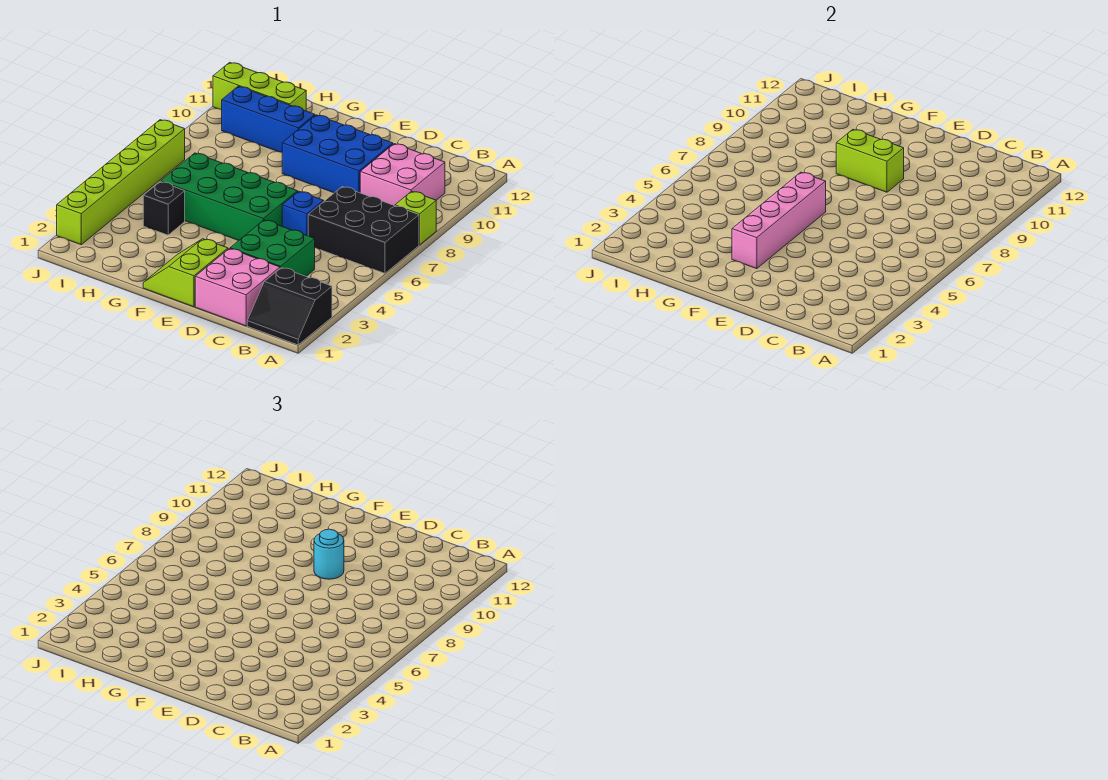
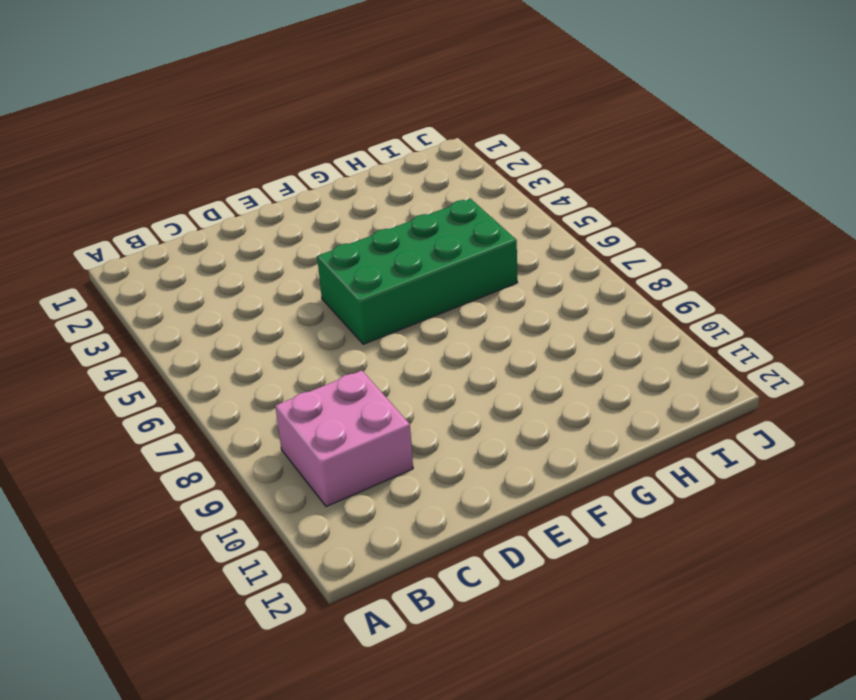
none -> black slope A1:B2 level 1 top 2
none -> black brick A6:C7 level 1
none -> lime brick A8 level 1

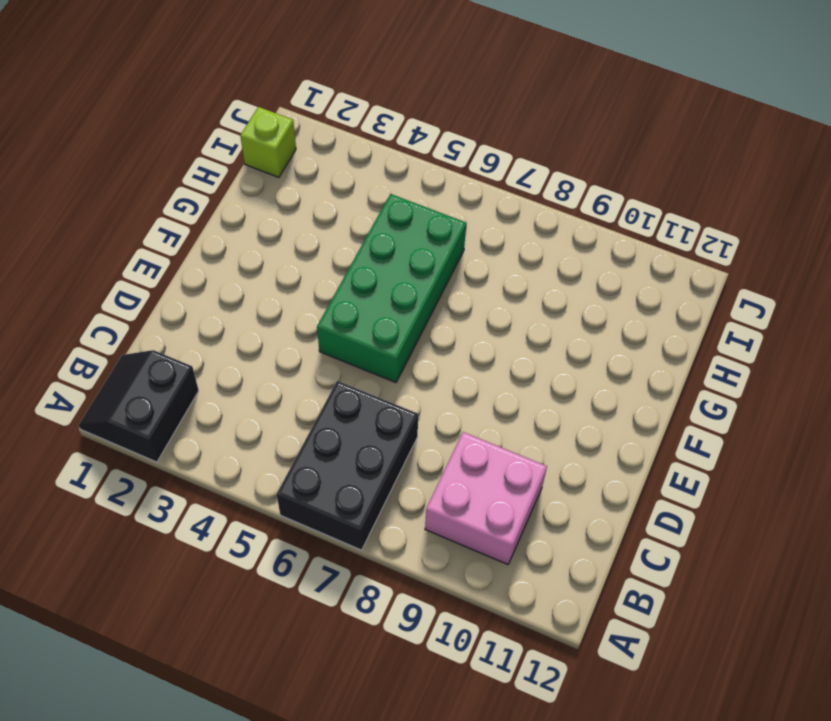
lime brick I1 level 1 -> lime brick A8 level 1
none -> pink brick C1:D2 level 1
none -> green brick C3:D4 level 1
none -> blue brick D6 level 1

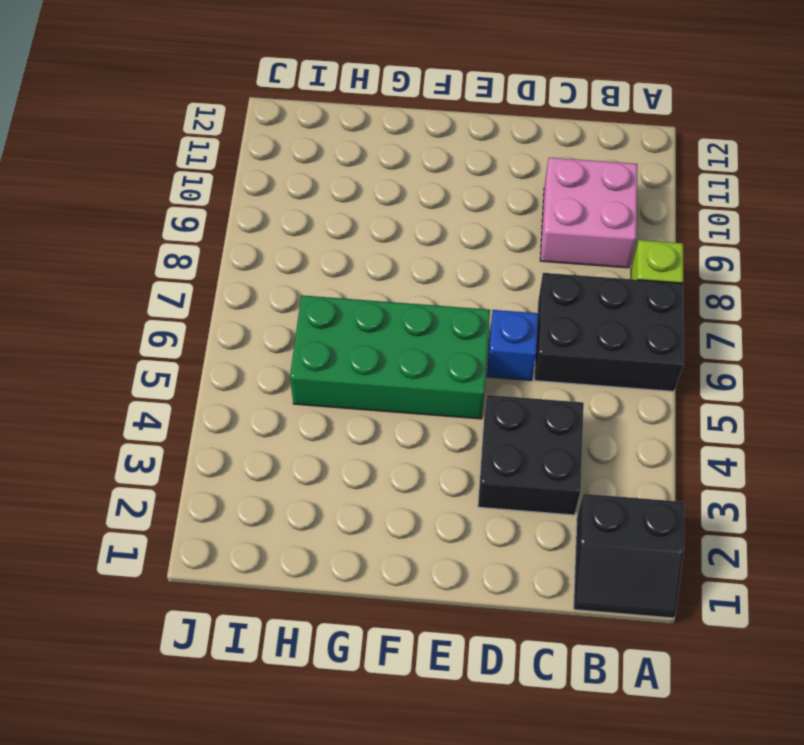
black brick C3:D4 level 1 -> green brick C3:D4 level 1
none -> pink brick C1:D2 level 1
none -> blue brick D9:F10 level 1
none -> lime slope E1:F2 level 1 top E

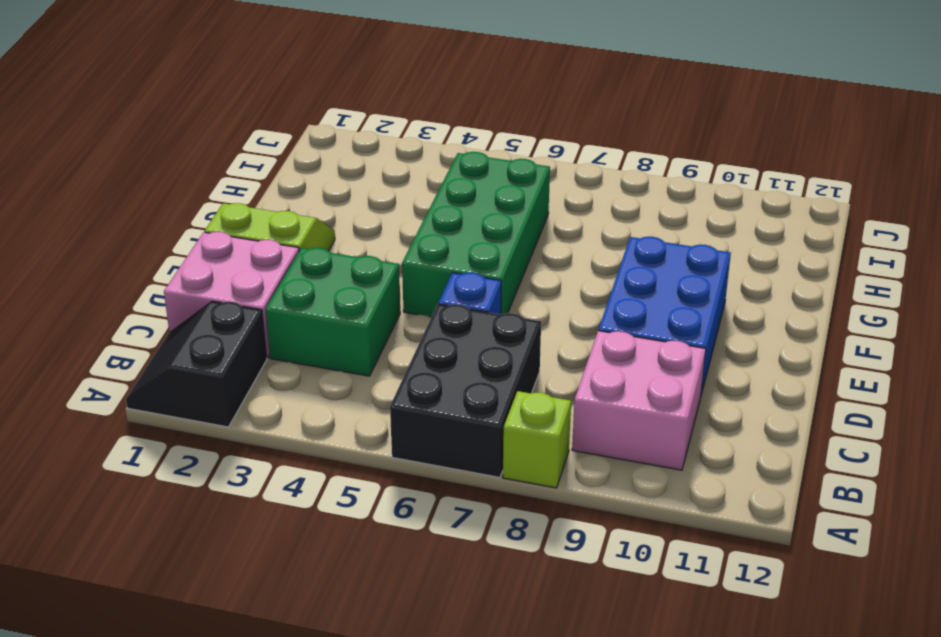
none -> blue brick G10:I10 level 1
none -> black brick H4 level 1
none -> lime brick H11:J11 level 1

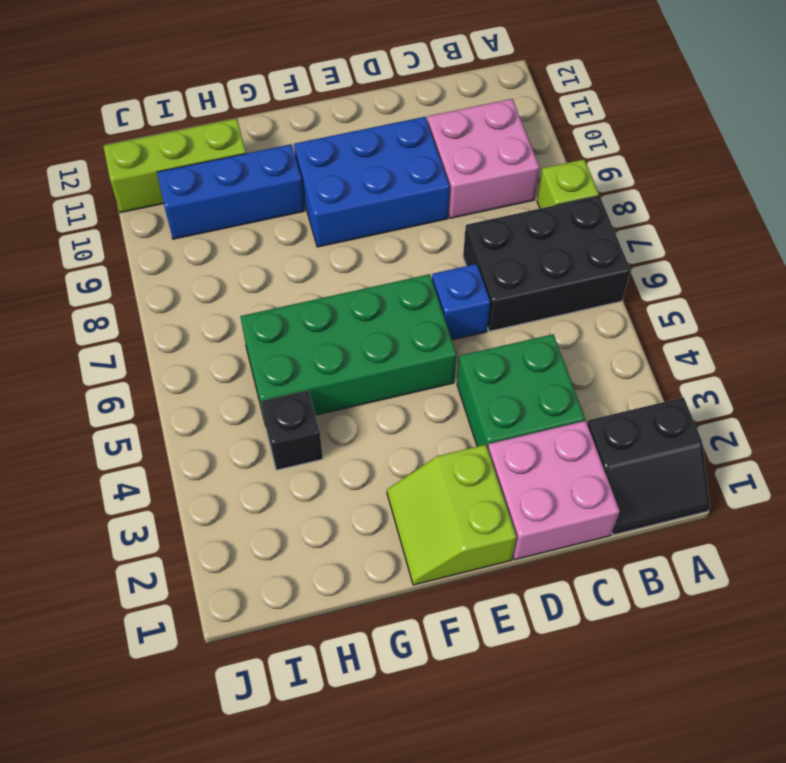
none -> lime brick J2:J7 level 1
none -> lime brick E9:F9 level 2
none -> pink brick F3:F6 level 2

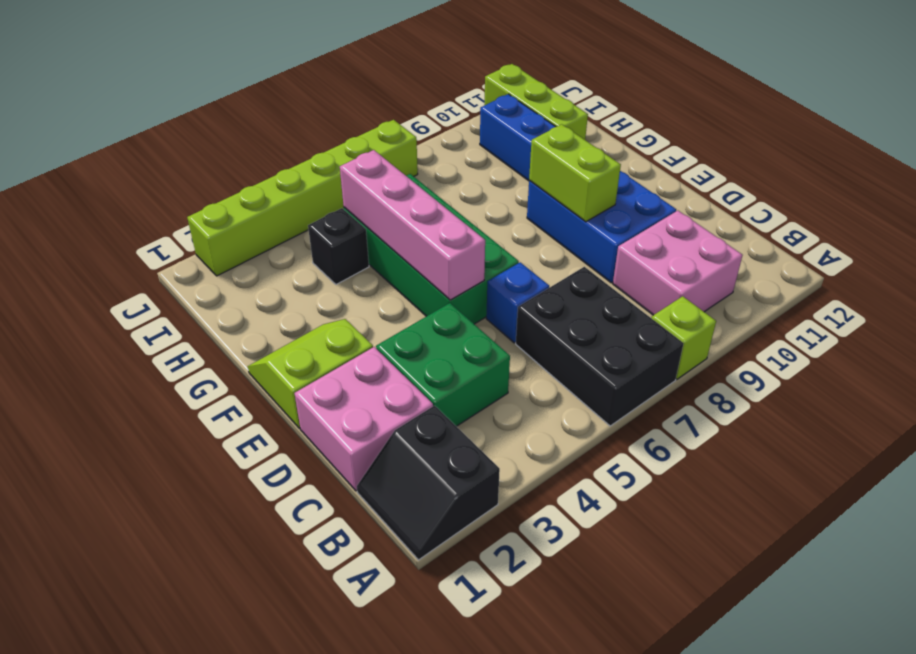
pink brick E5:H5 level 2 -> pink brick F3:F6 level 2
none -> cyan round brick E9 level 3

